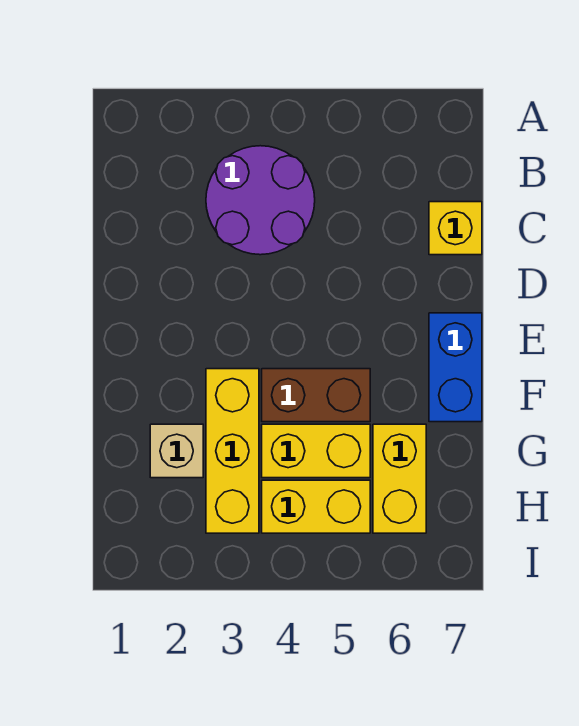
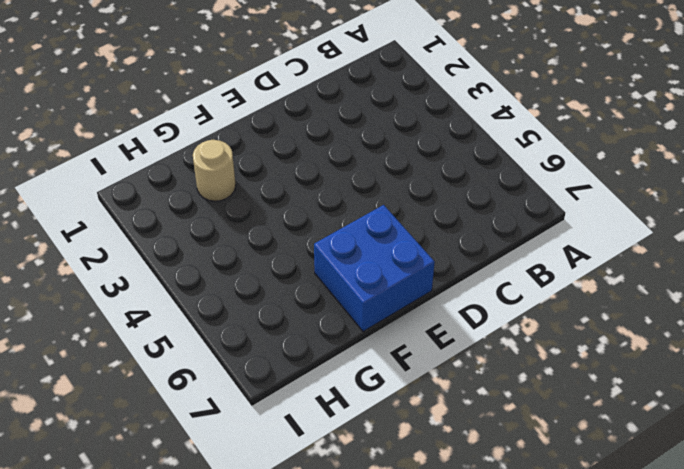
blue brick E6:F7 level 1 -> blue brick E7:F7 level 1
tan round brick G2 level 1 -> tan brick G2 level 1
none -> purple round brick B3:C4 level 1
none -> yellow brick C7 level 1

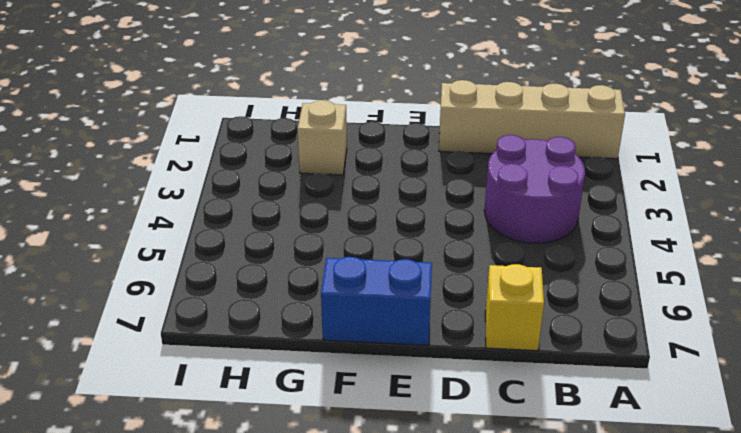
tan brick A1:D1 level 1 -> none
none -> yellow brick F3:H3 level 1
none -> brown brick F4:F5 level 1

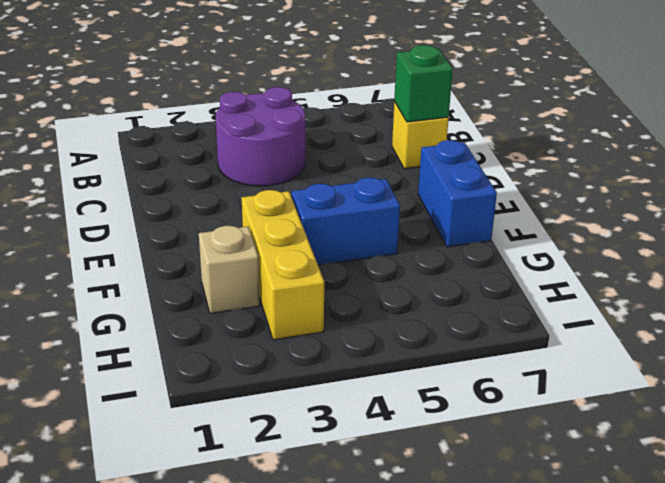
green brick C7 level 2 -> none
blue brick F4:F5 level 1 -> brown brick F4:F5 level 1
none -> yellow brick G4:G5 level 1
none -> yellow brick G6:H6 level 1

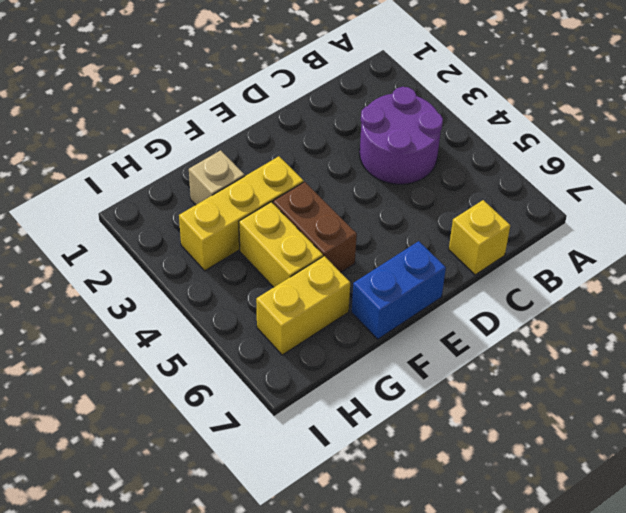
none -> yellow brick H4:H5 level 1

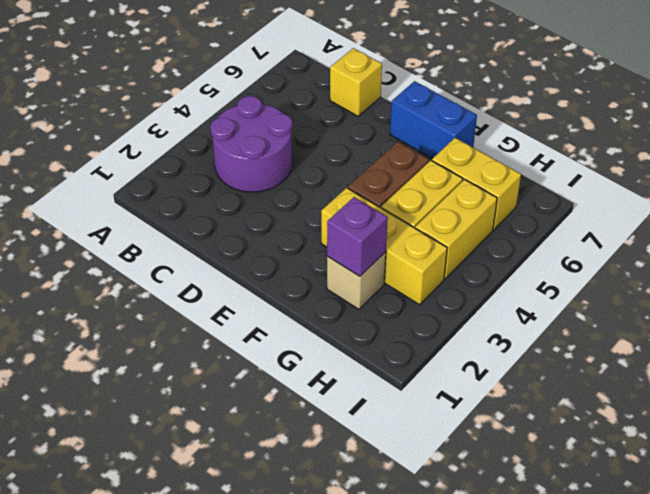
purple brick G2 level 2 -> none

